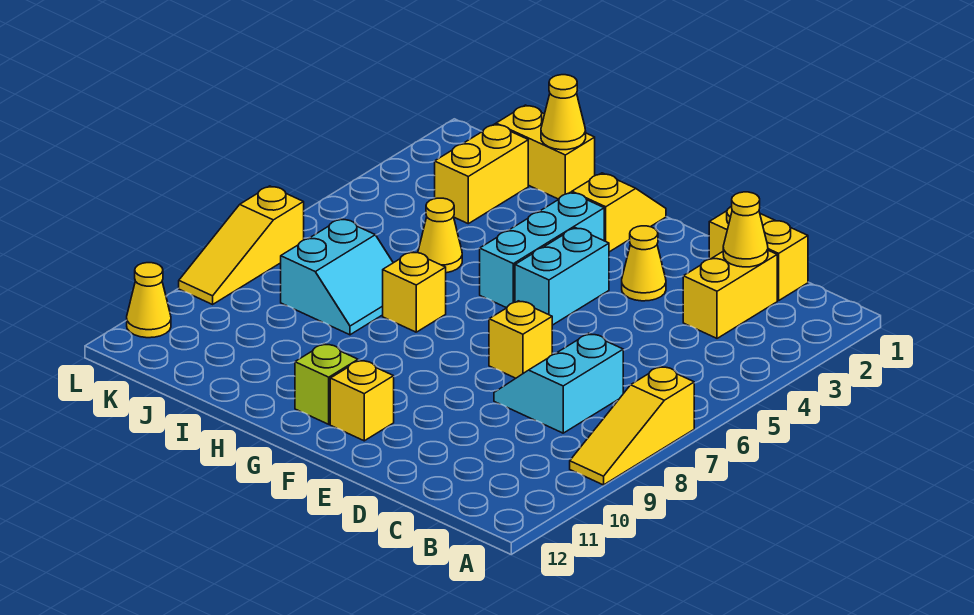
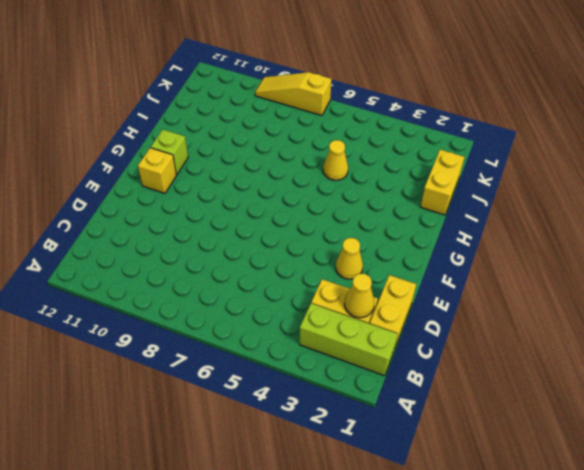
lime brick B1:B3 level 1 -> none
none -> yellow slope A7:A9 level 1 top 7
none -> cyan slope C7:D8 level 1 top C
none -> yellow brick E7 level 1

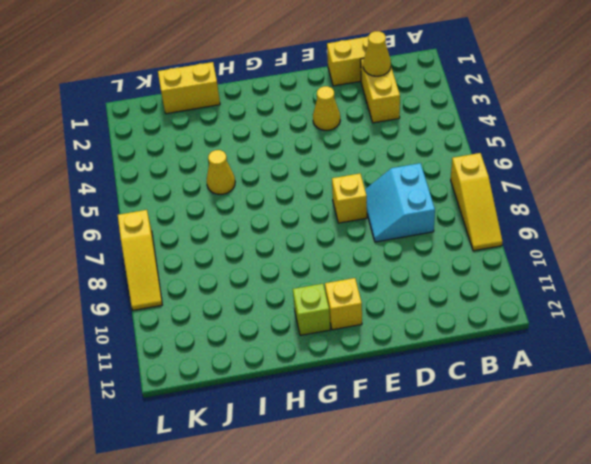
none -> cyan brick F4:F5 level 1
none -> yellow slope G1:G2 level 1 top 2
none -> cyan brick G3:G5 level 1

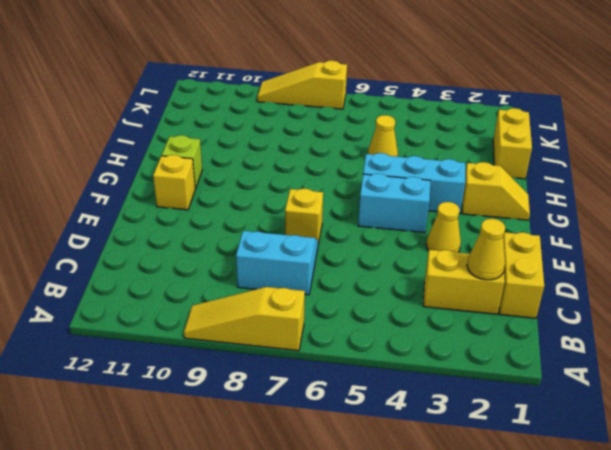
none -> yellow brick H7 level 1
none -> cyan slope I7:J8 level 1 top J
none -> yellow brick J2:J3 level 1

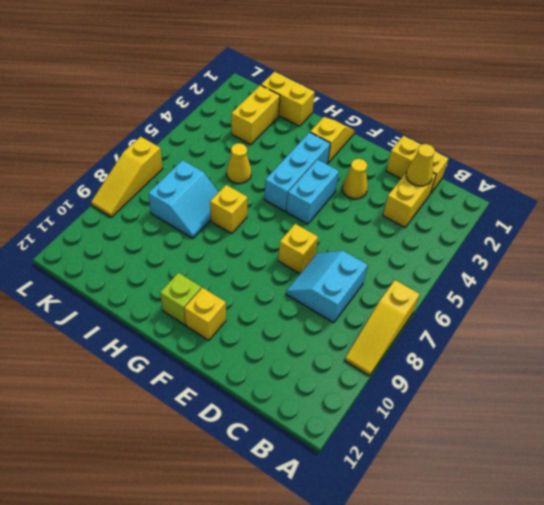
none -> yellow cone L11 level 1
none -> yellow cone I1 level 2

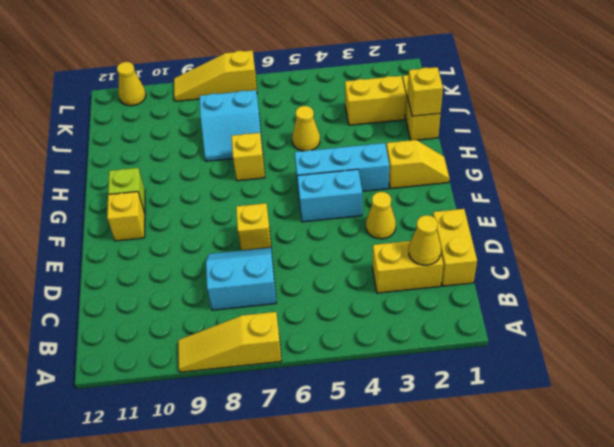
yellow brick I1 level 2 -> yellow cone I1 level 2

